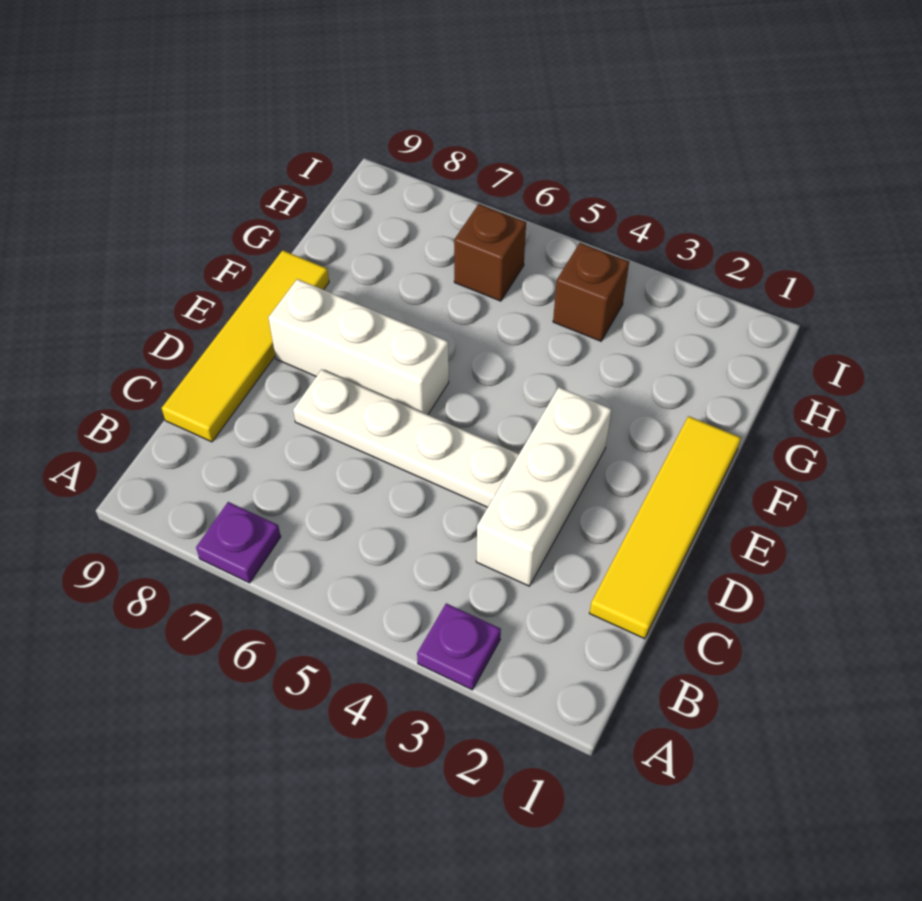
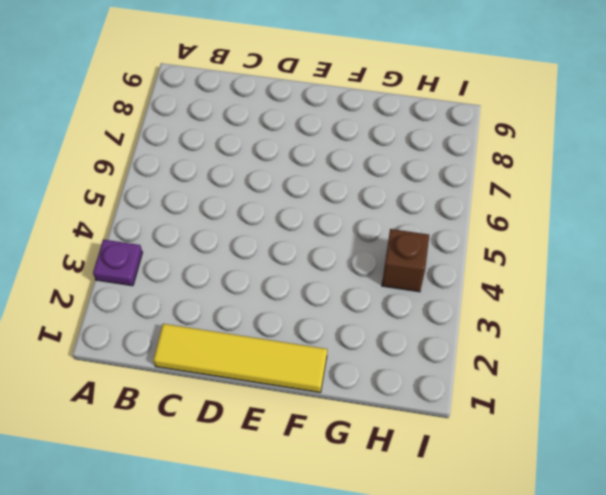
none -> purple plate A7 level 1
none -> white brick C3:E3 level 1

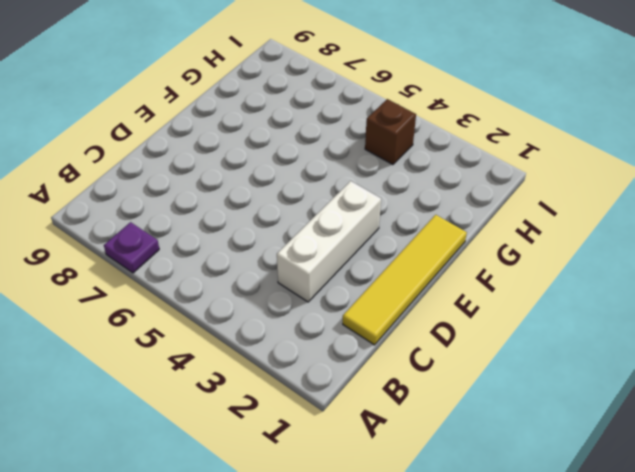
none -> purple plate A3 level 1
none -> yellow tile C9:F9 level 1

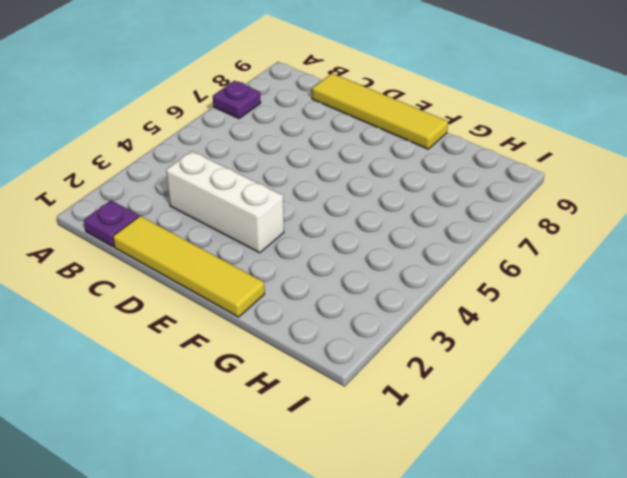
purple plate B1 level 1 -> purple plate A3 level 1
none -> white plate D4:D7 level 1
none -> white brick E6:E8 level 1

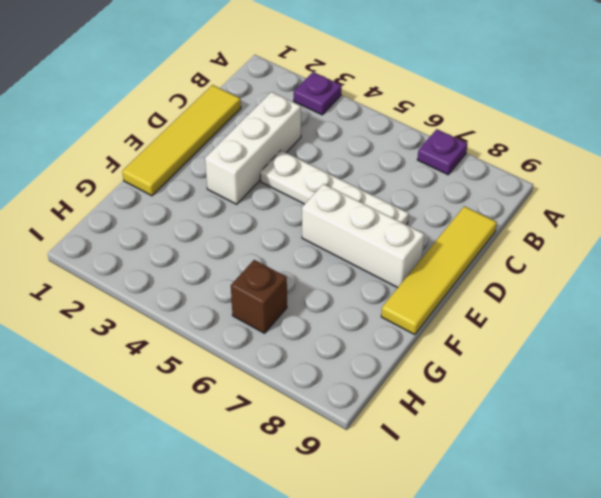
none -> brown brick H4 level 1

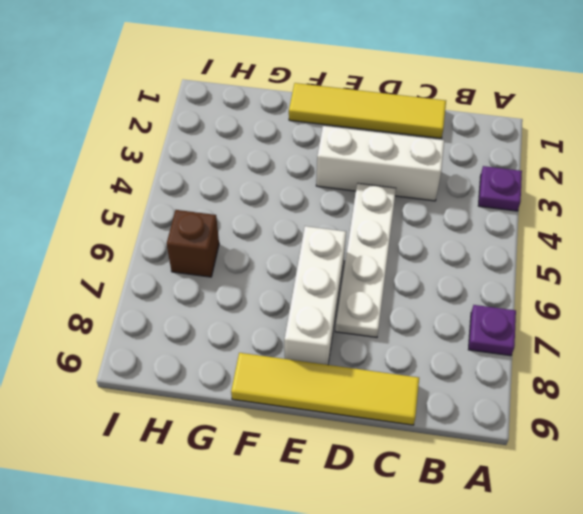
none -> brown brick H4 level 1

